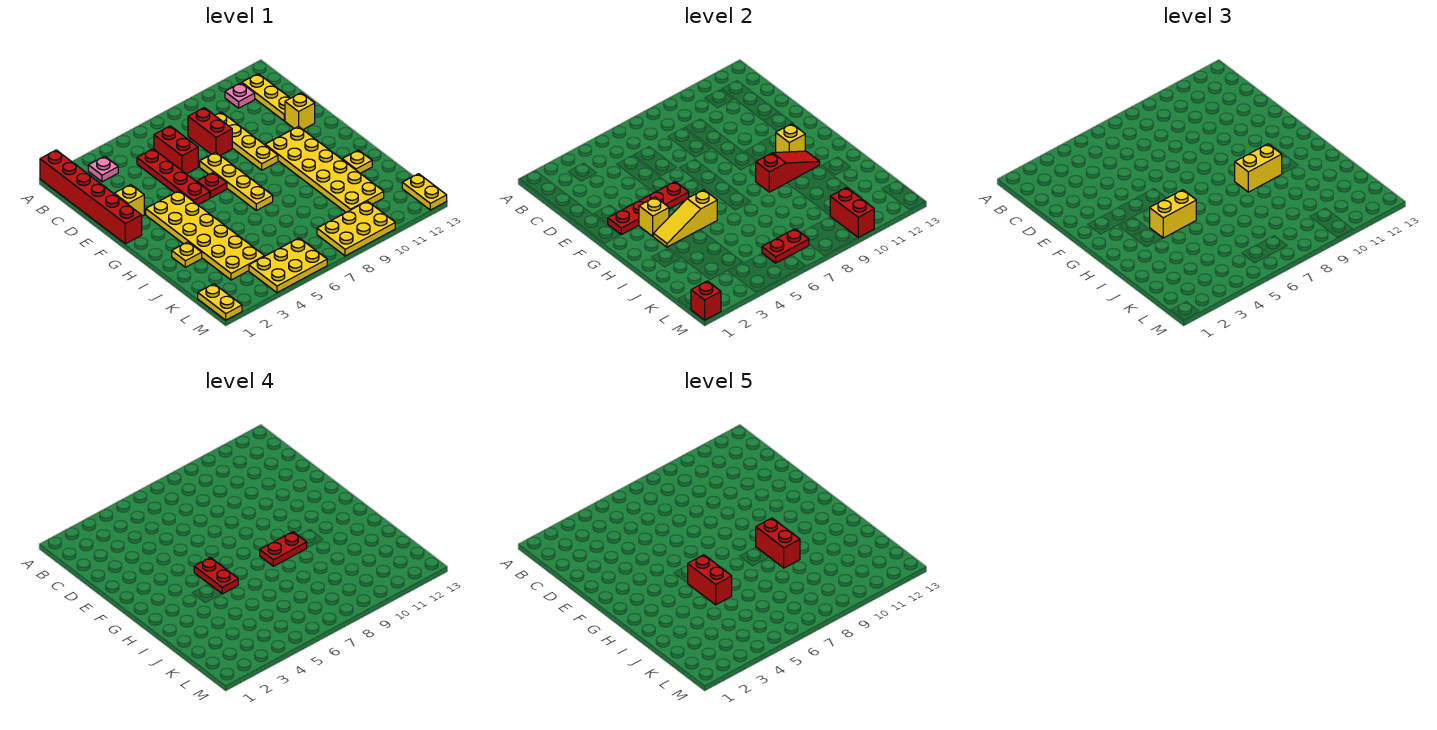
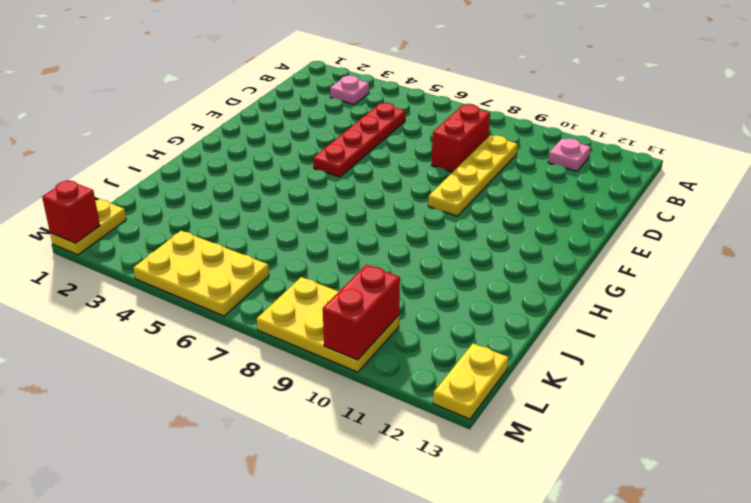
none -> red brick A1:F1 level 1
none -> yellow plate B12:D12 level 1
none -> red brick C6:D6 level 1
none -> yellow brick E2 level 1

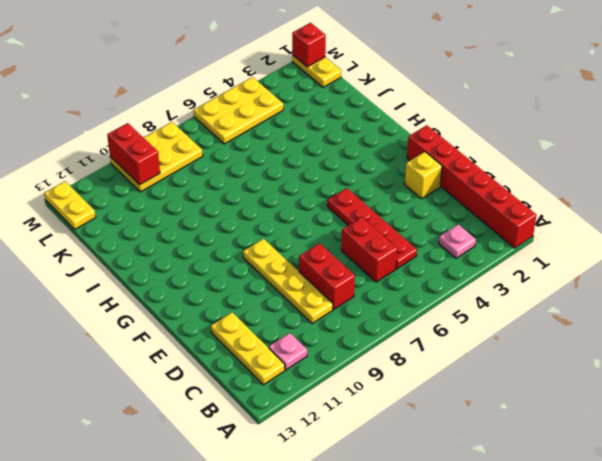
none -> yellow plate E7:H7 level 1
none -> yellow brick E12 level 1
none -> yellow plate F3:K4 level 1
none -> red plate F6 level 1

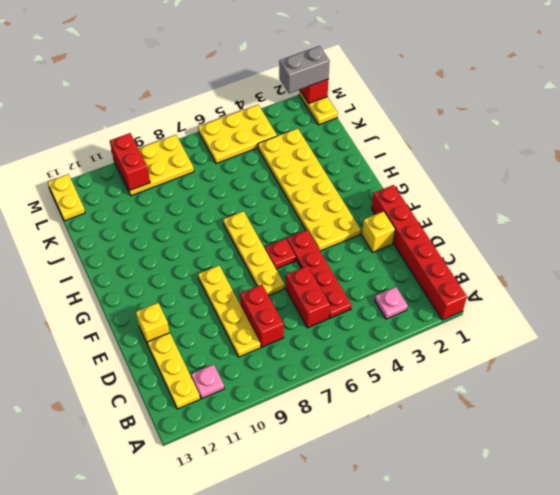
grey brick M1:M2 level 3 -> none
none -> yellow plate F10:K11 level 1
none -> yellow plate I2 level 1
none -> yellow plate I12 level 1
none -> red plate F2:F5 level 2

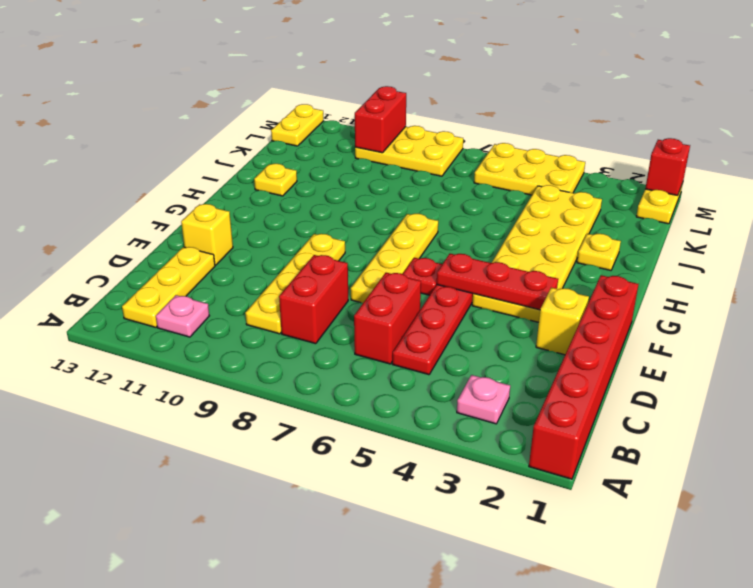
red plate F3:F5 level 2 -> red plate F2:F5 level 2
none -> yellow plate F10:K11 level 1
none -> yellow brick G3 level 2
none -> yellow brick G11 level 2
none -> yellow slope H3:H5 level 2 top 5

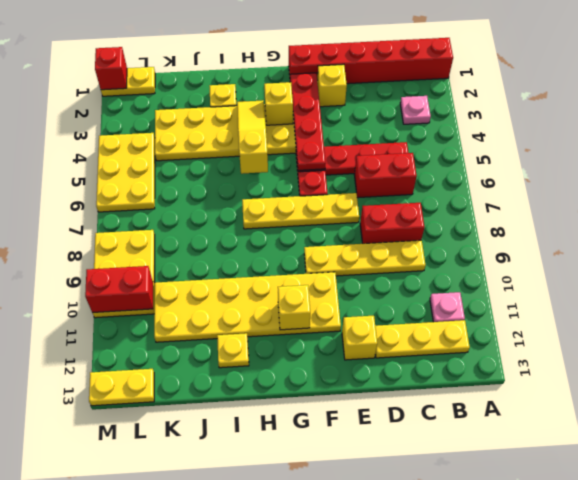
none -> red slope H9:H11 level 2 top 9
none -> red plate L6:L7 level 2
none -> yellow brick H4:H5 level 3
none -> yellow brick H9:H10 level 3

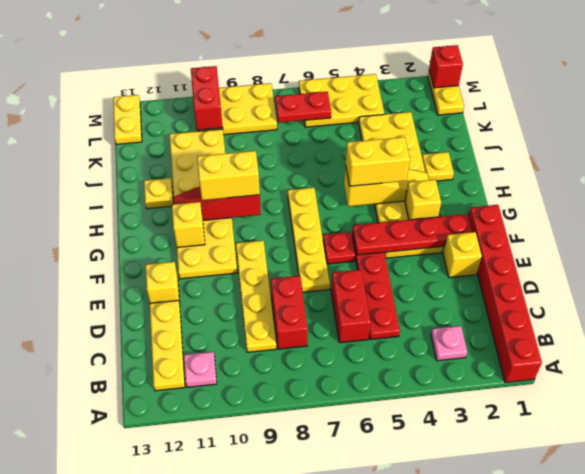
none -> red plate G5:H5 level 4
none -> red plate H8:H9 level 4
none -> red brick H5:I5 level 5
none -> red brick H9:I9 level 5

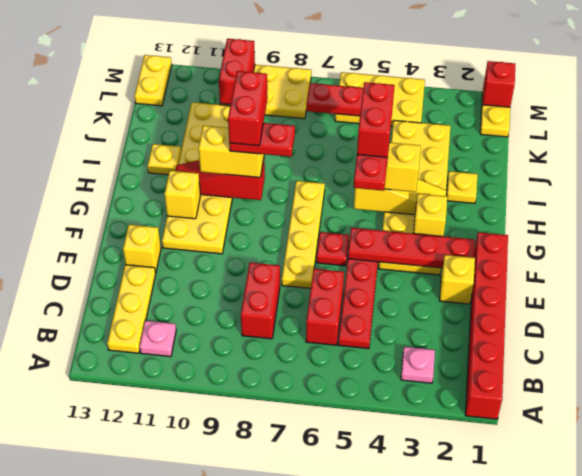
none -> yellow plate C9:F9 level 1

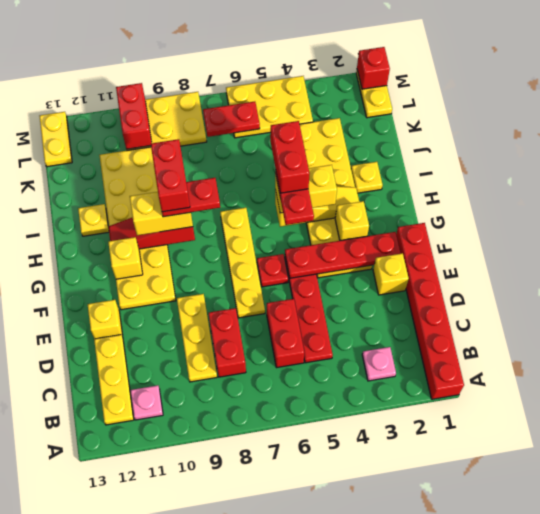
yellow plate C9:E9 level 1 -> yellow plate C9:F9 level 1

